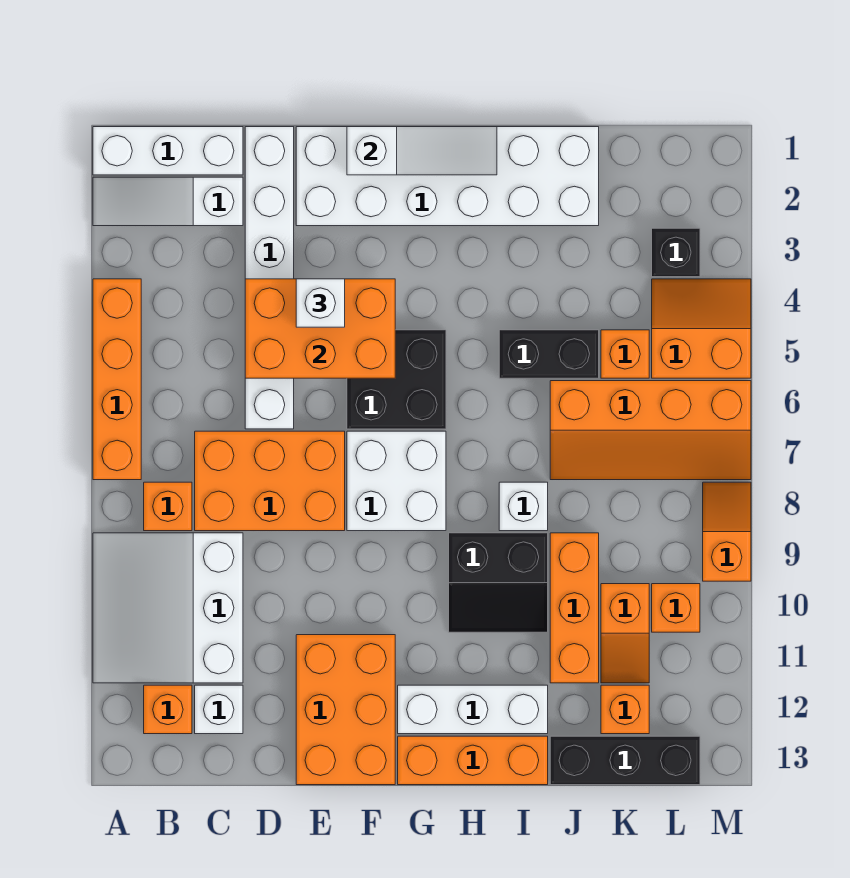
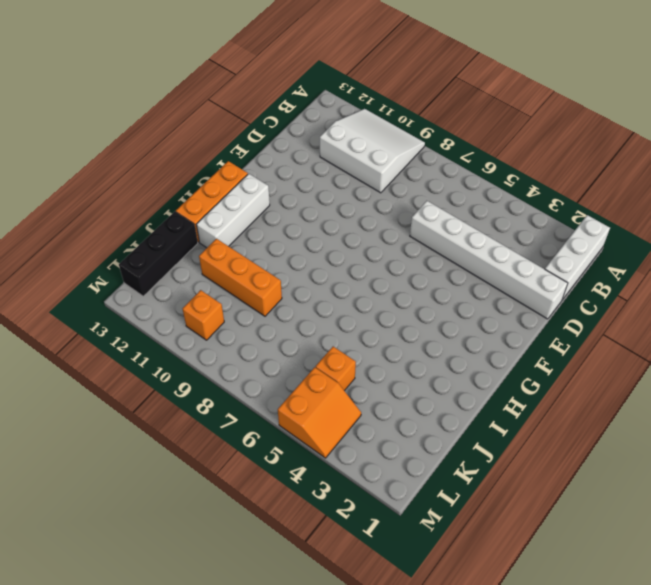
none -> white slope A2:C2 level 1 top C
none -> orange brick A4:A7 level 1
none -> orange brick B8 level 1
none -> orange brick B12 level 1

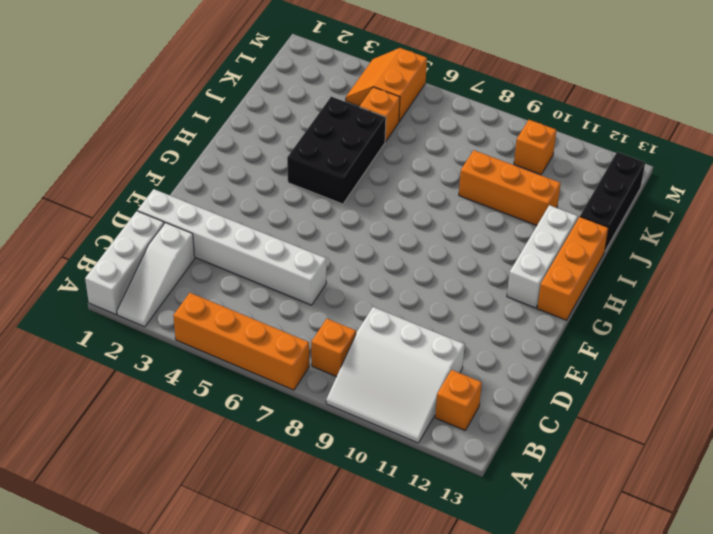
black brick H4:J5 level 1 -> black brick I5:J5 level 1
none -> orange brick C7:E8 level 1
none -> white brick C12 level 1
none -> white brick E1:J2 level 1
none -> orange brick E11:F13 level 1

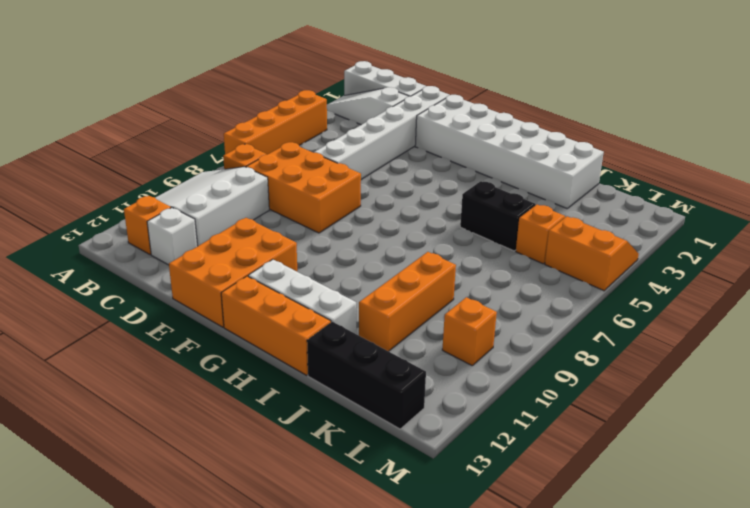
none -> black brick F5:G6 level 1
none -> white brick F7:G8 level 1
none -> black slope H9:I10 level 1 top 9
none -> white brick I8 level 1

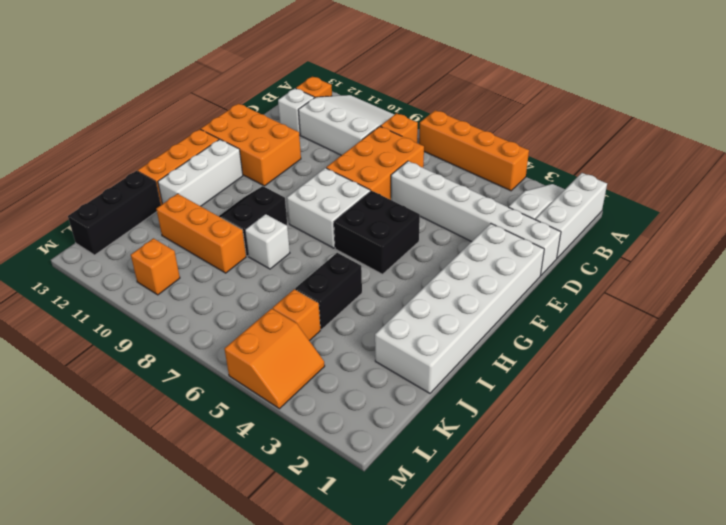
none -> orange slope J6:M7 level 1 top 6
none -> orange slope K10:K11 level 1 top 10
none -> orange brick K12 level 1
none -> black brick L3 level 1

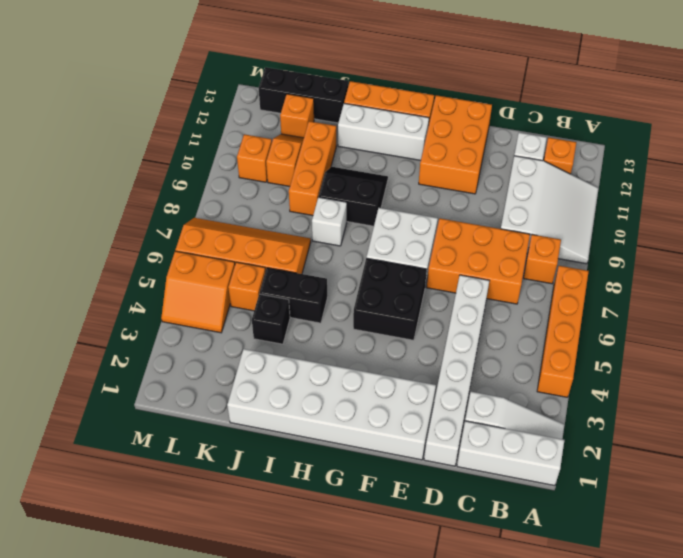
black brick J4 level 1 -> black brick L3 level 1
none -> orange slope M8:M9 level 1 top 9
none -> orange brick D4:F5 level 2
none -> white slope F1:H1 level 2 top F
none -> white brick E4 level 3

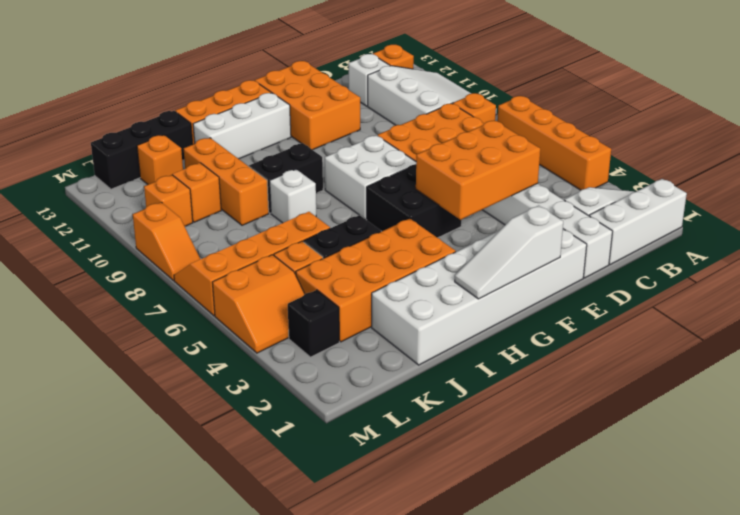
orange brick H3:K4 level 1 -> none
none -> white brick E4 level 3

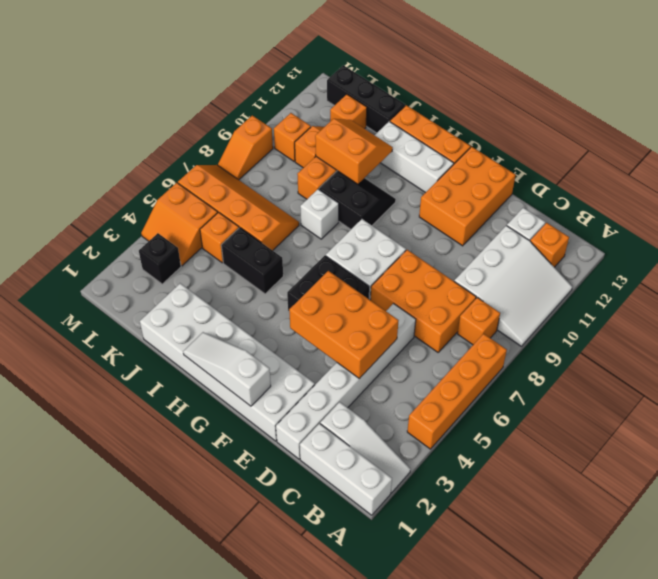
orange slope I10:J11 level 2 top 10 -> none
none -> white brick E4 level 3

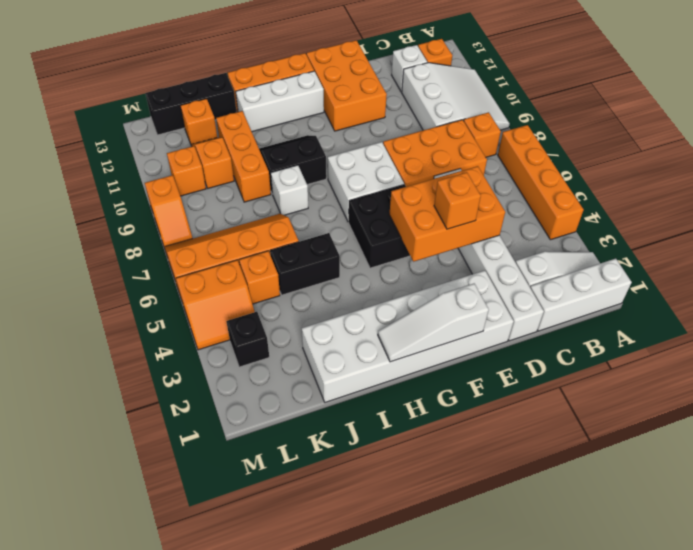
orange brick E4 level 3 -> white brick E4 level 3

